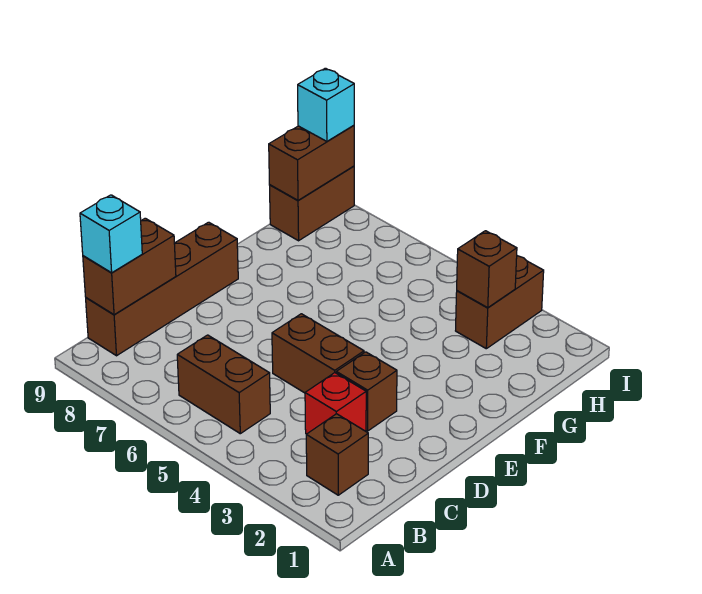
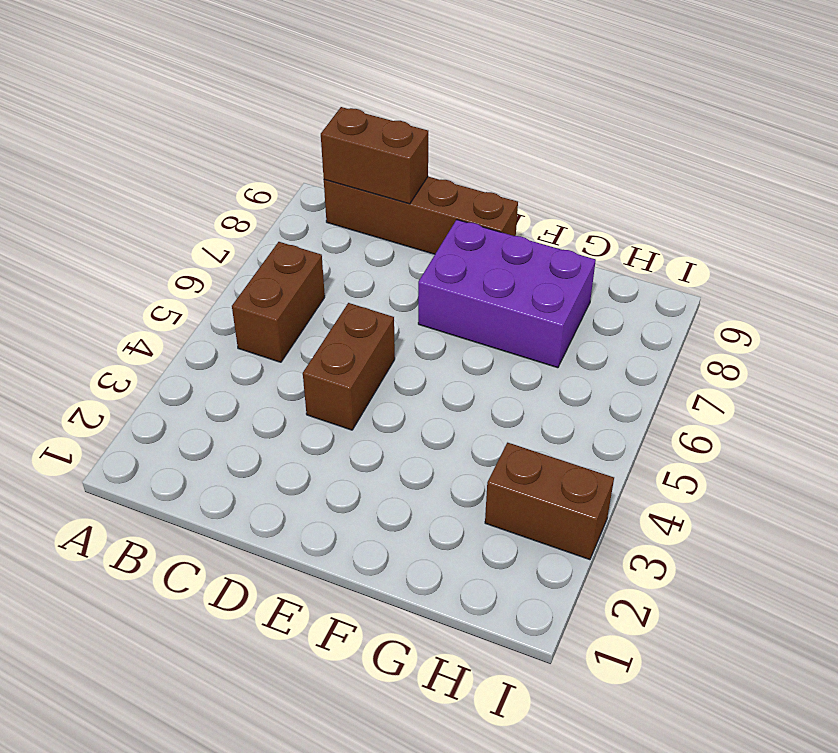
purple brick E7:G8 level 1 -> none
none -> brown brick B2 level 1
none -> red brick C3 level 1
none -> brown brick D3 level 1

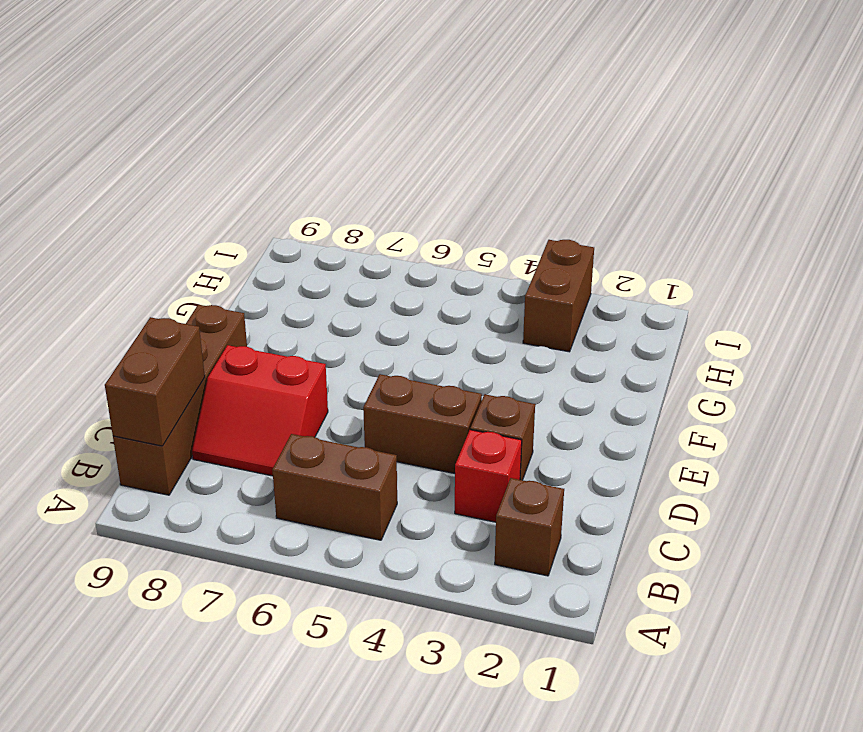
red slope C7:D8 level 1 top D -> none
none -> brown brick H9:I9 level 1
none -> brown brick H3 level 2
none -> brown brick H9:I9 level 2

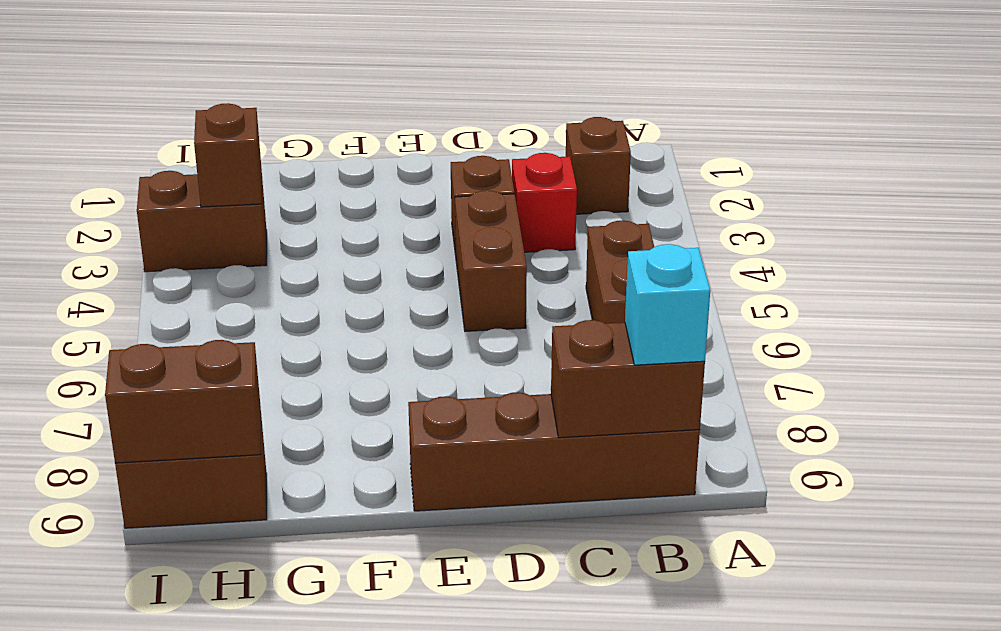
none -> cyan brick I9 level 3

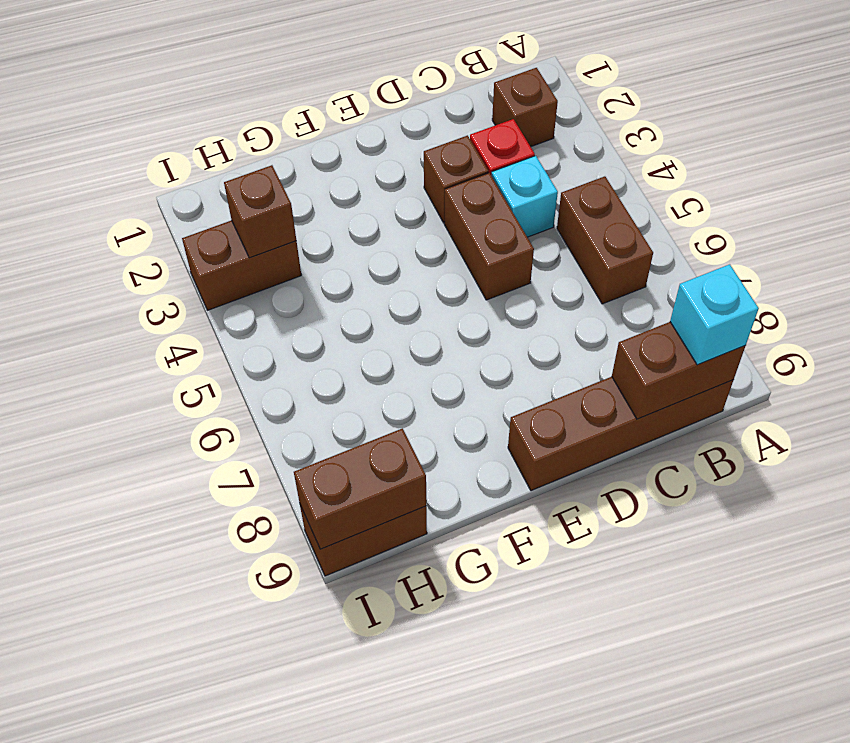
cyan brick C4 level 1 -> cyan brick I9 level 3

